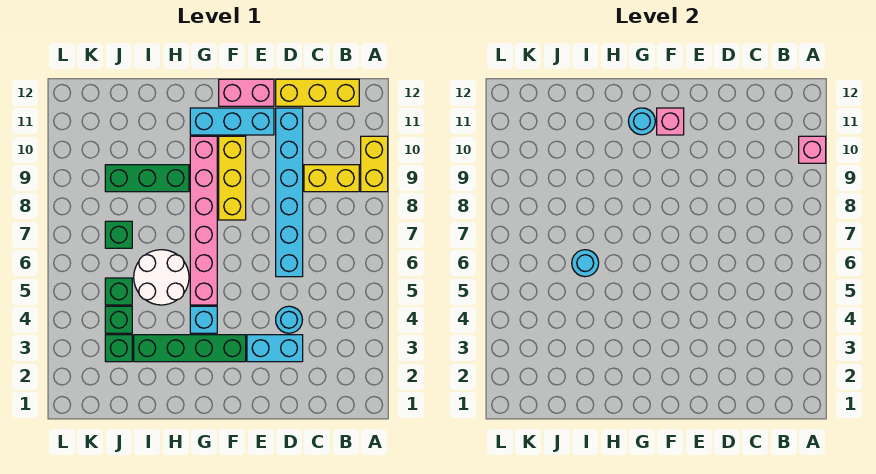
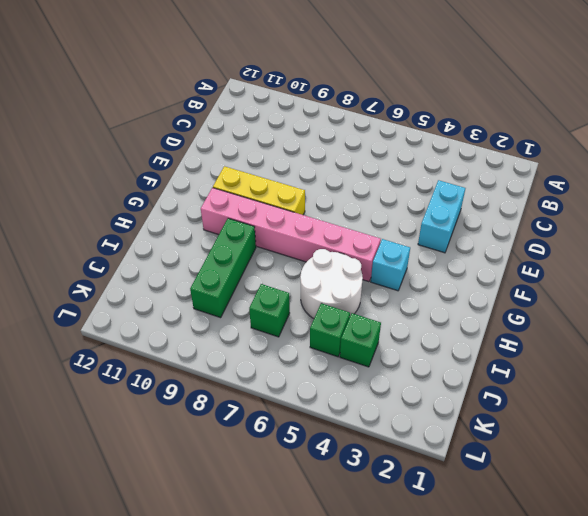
none -> yellow brick A9:A10 level 1
none -> yellow brick B9:C9 level 1
none -> yellow brick B12:D12 level 1

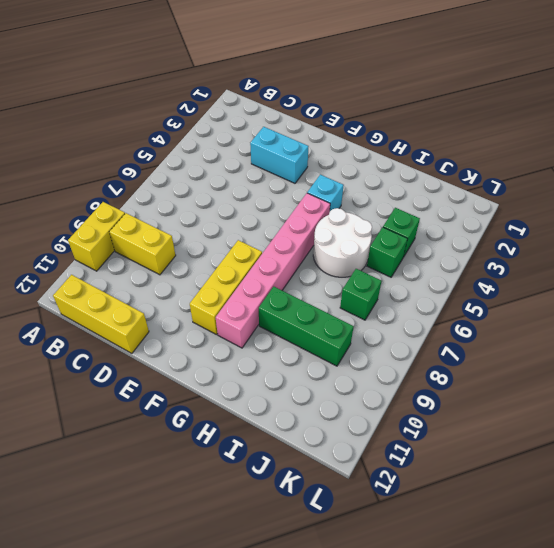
none -> cyan round brick D4 level 1
none -> cyan brick D6:D11 level 1
none -> cyan brick E11:G11 level 1

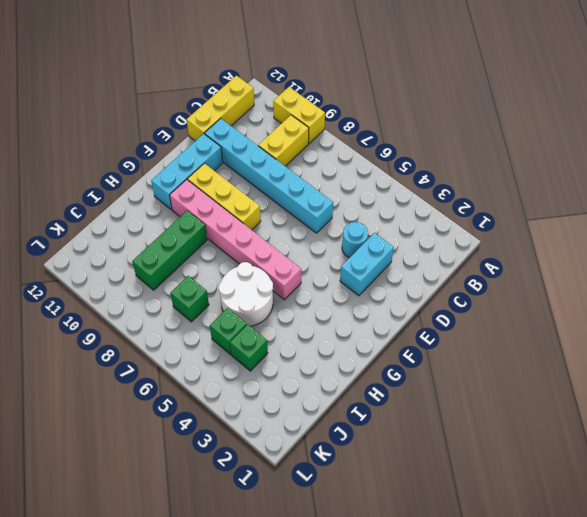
none -> pink brick E12:F12 level 1
none -> green brick F3:I3 level 1
none -> cyan brick G4 level 1

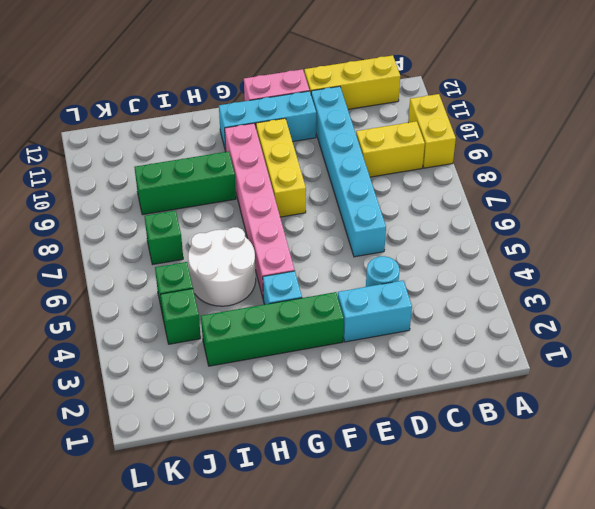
none -> green brick J3 level 1
none -> pink brick A10 level 2
none -> pink brick F11 level 2

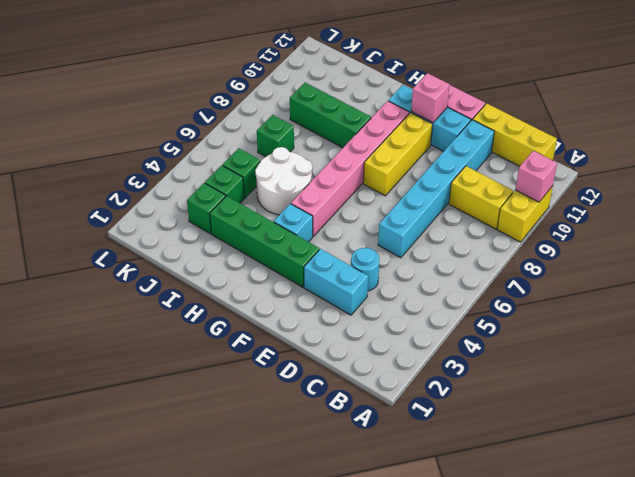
none -> cyan round brick G11 level 2
none -> cyan round brick I6 level 2

